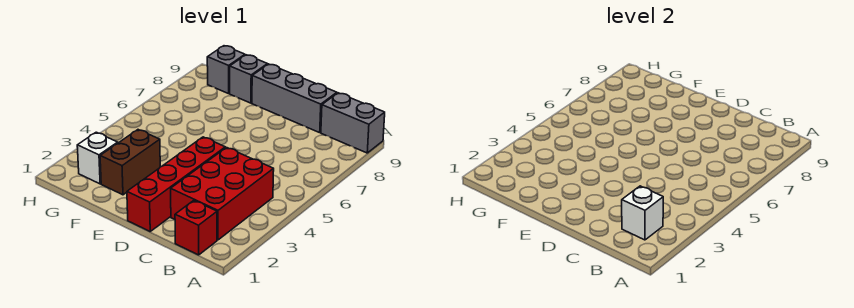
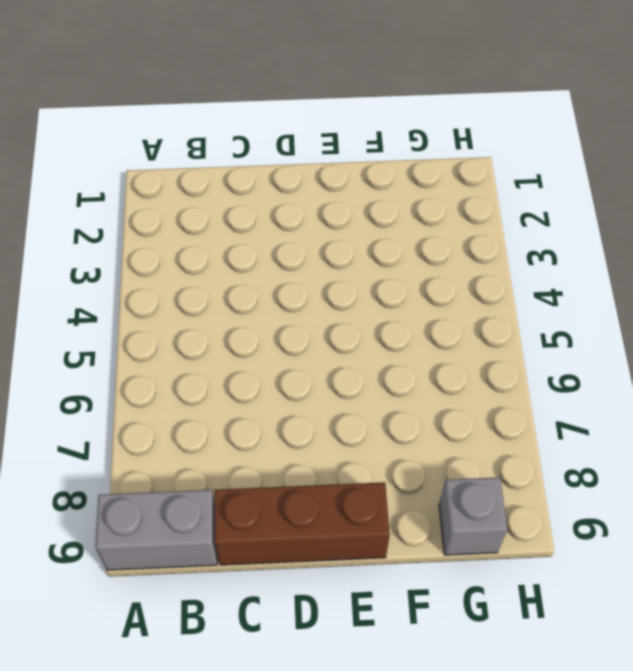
brown brick C9:E9 level 1 -> grey brick C9:E9 level 1
none -> red brick B1 level 1
none -> red brick B2:C4 level 1

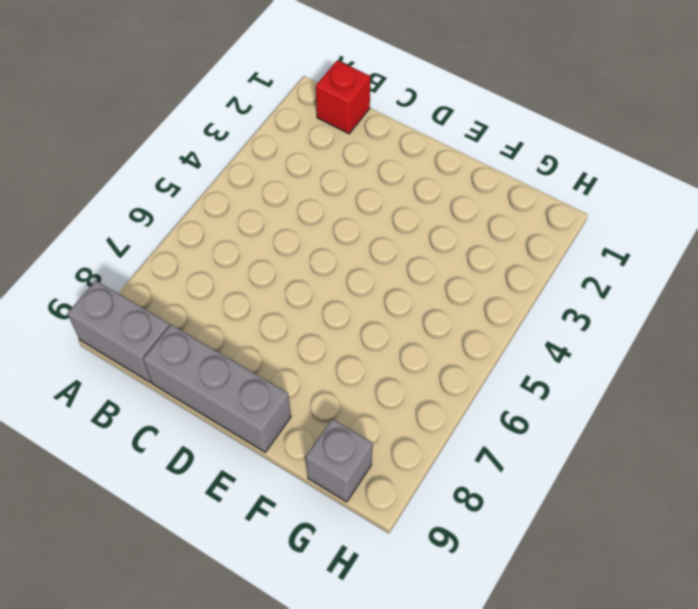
none -> red brick B2:C4 level 1
none -> red brick D1:D4 level 1

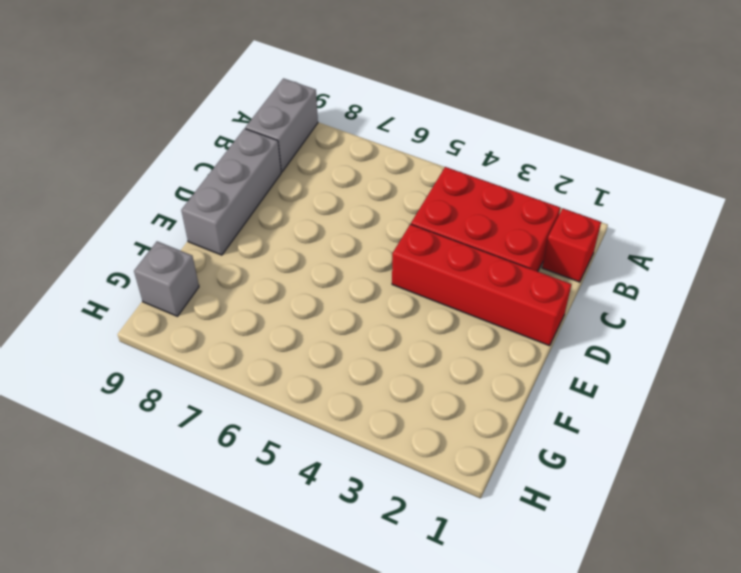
none -> brown brick F2:F3 level 1
none -> grey brick F9 level 1

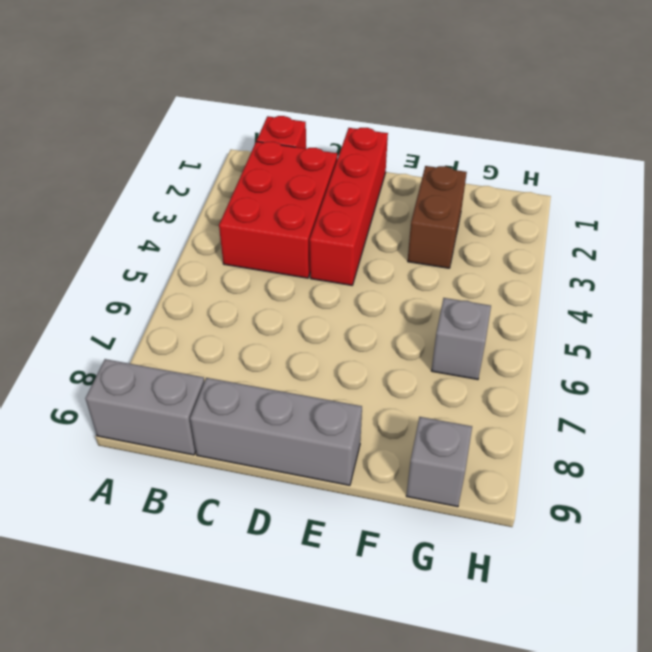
grey brick G6 level 1 -> grey brick F9 level 1
none -> white brick G2 level 1
none -> white brick B2 level 2

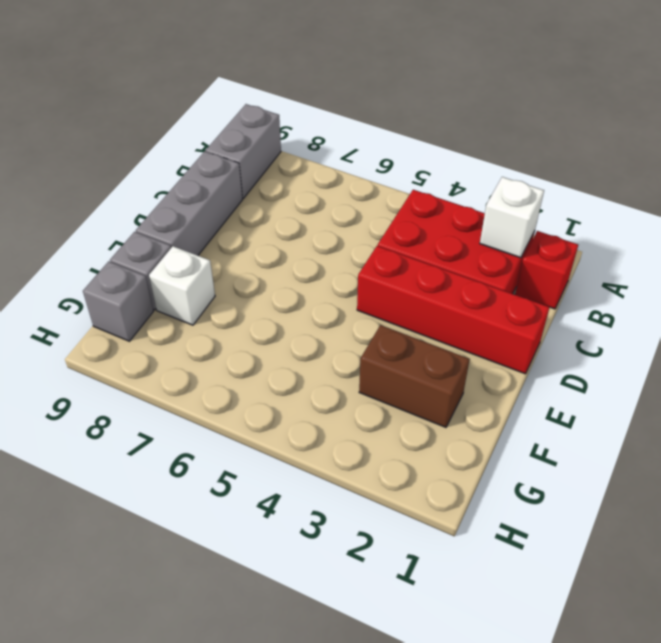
white brick F8 level 1 -> white brick G2 level 1

